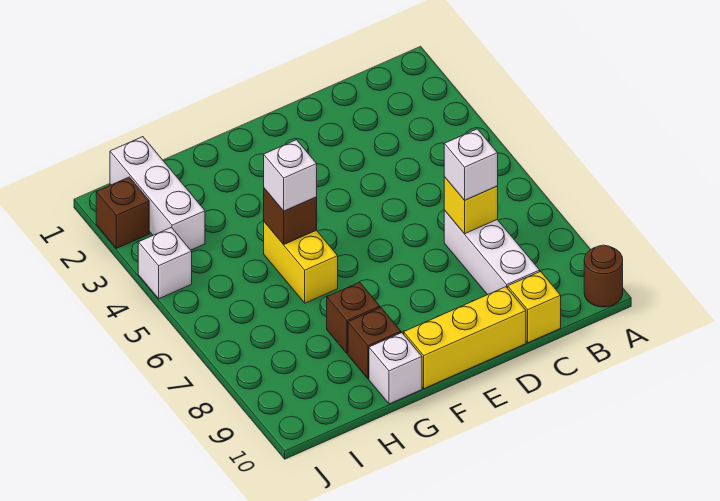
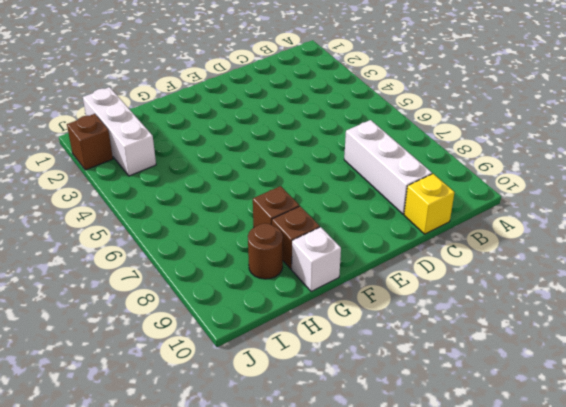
brown round brick H9 level 1 -> brown round brick A10 level 1
none -> yellow brick D10:F10 level 1
none -> yellow brick G5:G6 level 1
none -> white brick J4 level 1

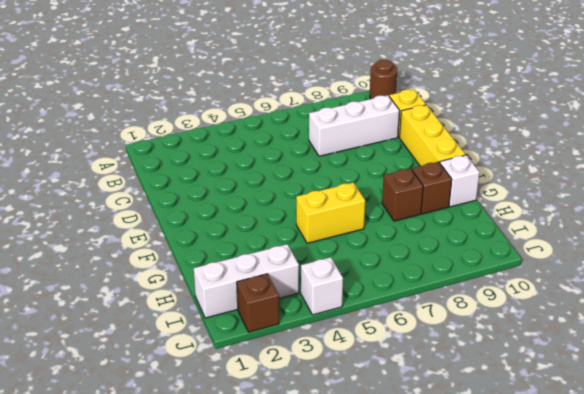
none -> yellow brick C7 level 2
none -> brown brick G5 level 2
none -> white brick C7 level 3

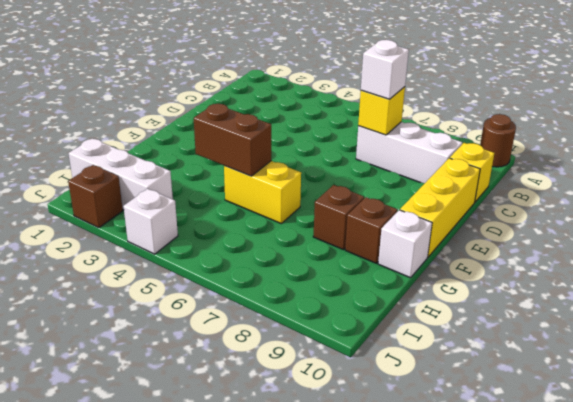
brown brick G4:G5 level 2 -> brown brick G5 level 2
none -> white brick G5 level 3

